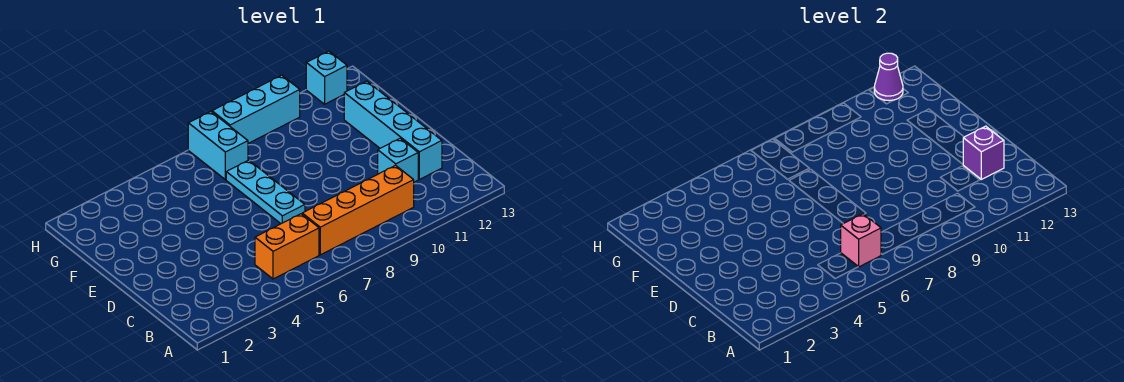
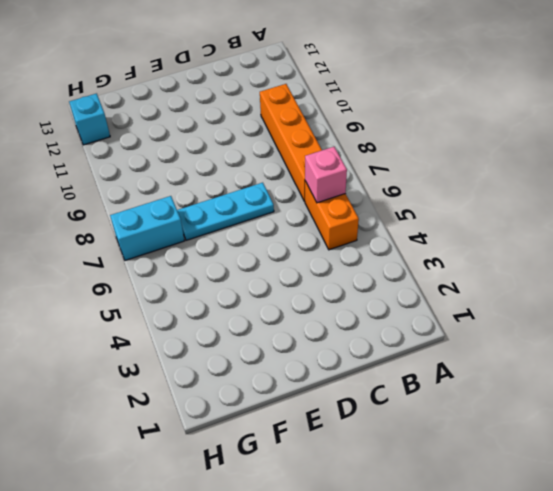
none -> cyan brick C11 level 1
none -> cyan brick C12:F12 level 1

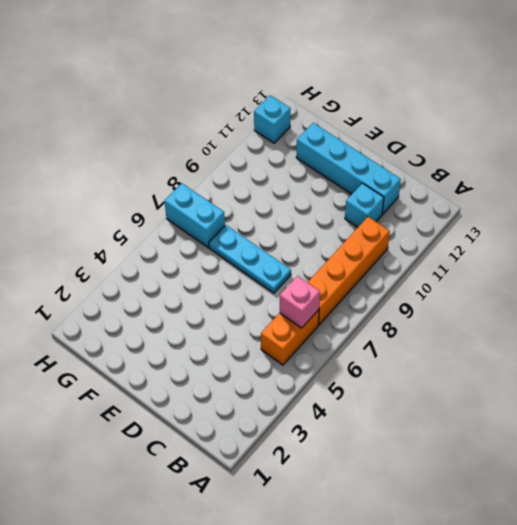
none -> cyan brick H8:H10 level 1
none -> purple brick C12 level 2

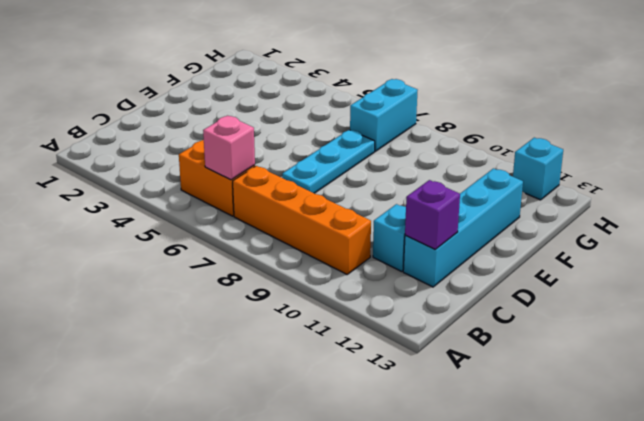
none -> cyan brick H8:H10 level 1
none -> purple cone H12 level 2

